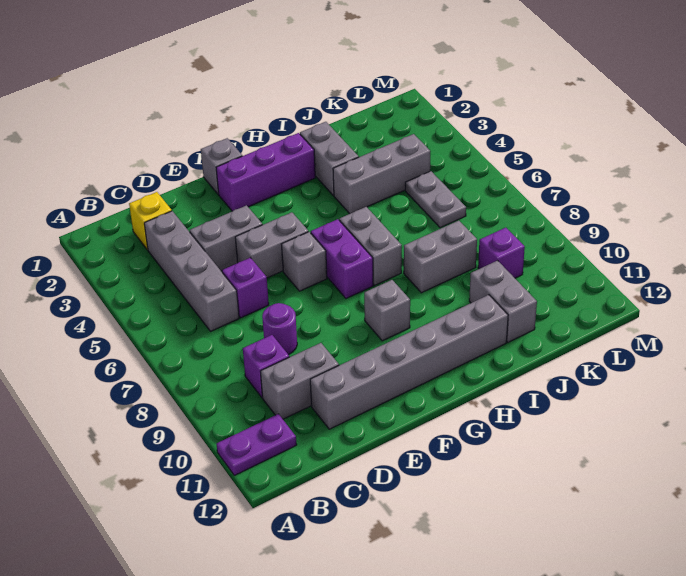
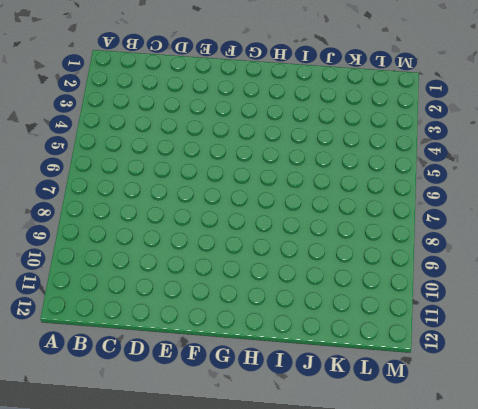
none -> purple plate A11:B11 level 1
none -> yellow brick C2 level 1
none -> grey brick C3:C6 level 1

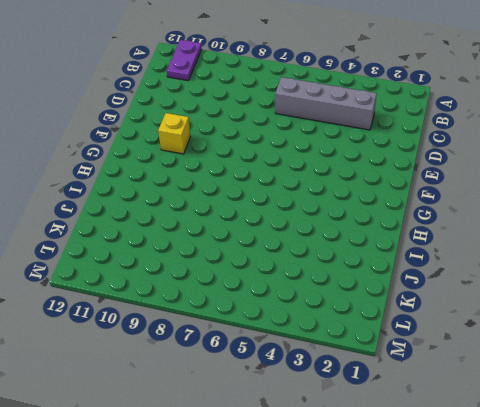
yellow brick F10 level 1 -> yellow brick C2 level 1
none -> purple brick C9 level 1
none -> grey brick C10:D10 level 1
none -> grey brick D4:E4 level 1

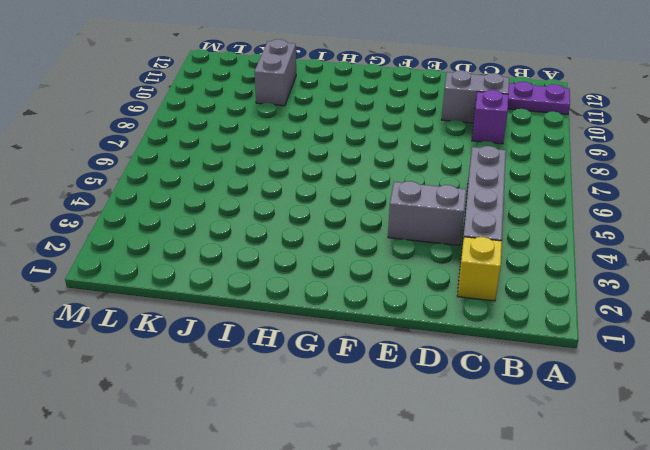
none -> purple brick D6 level 1
none -> purple round brick D8 level 1
none -> grey brick D11:I11 level 1

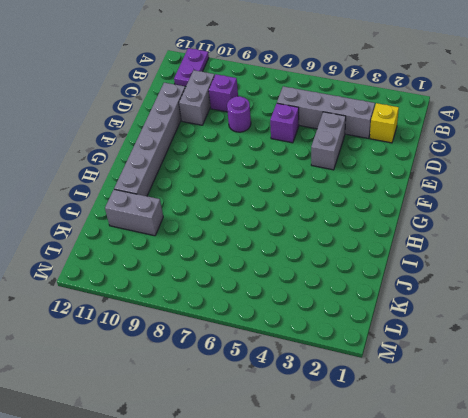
none -> grey brick E5:F5 level 1
none -> grey brick F1 level 1
none -> purple brick F2:H2 level 1

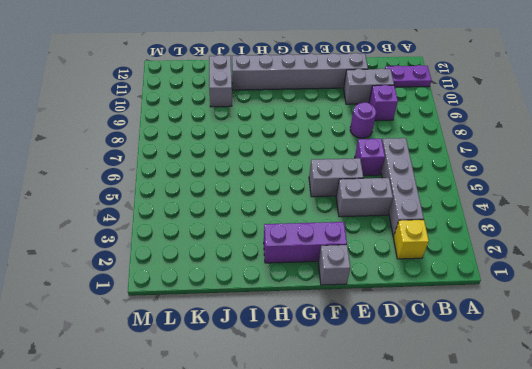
none -> grey brick F6 level 1
none -> purple brick G6:G7 level 1
none -> grey brick G9 level 1

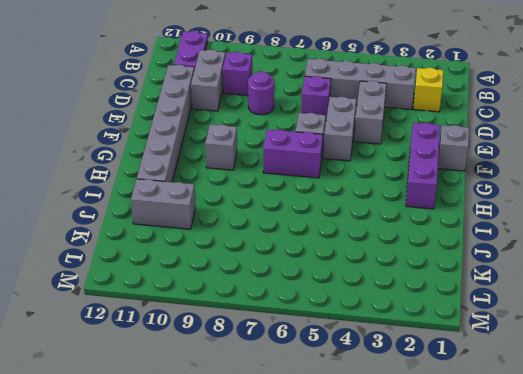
none -> grey brick H6:H7 level 1
none -> grey brick I2:I3 level 1
none -> grey brick I4:K4 level 1

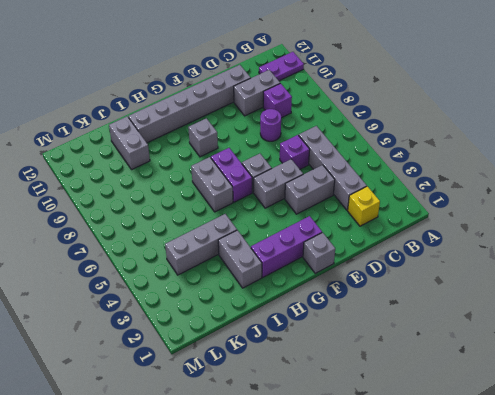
none -> grey brick I8:J8 level 1
none -> grey plate K5:K6 level 1
none -> purple brick K9 level 1

